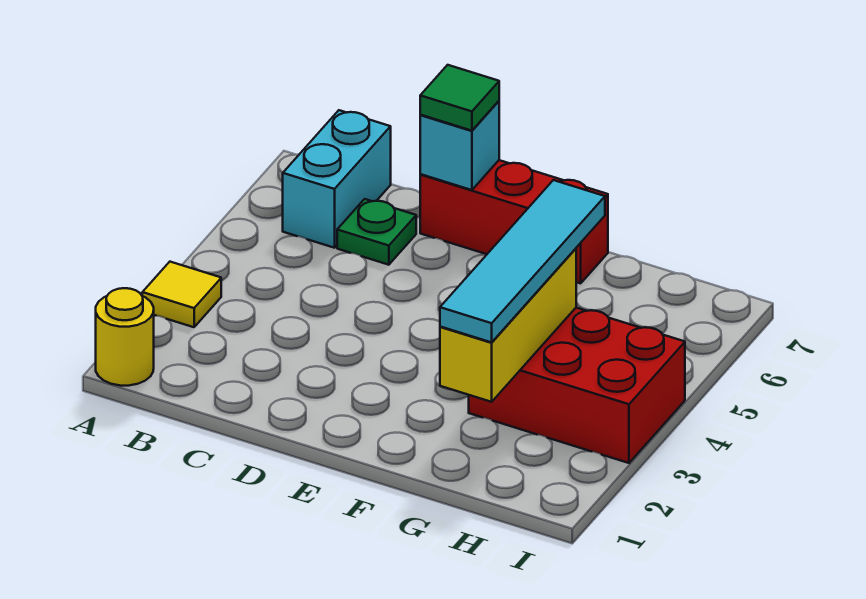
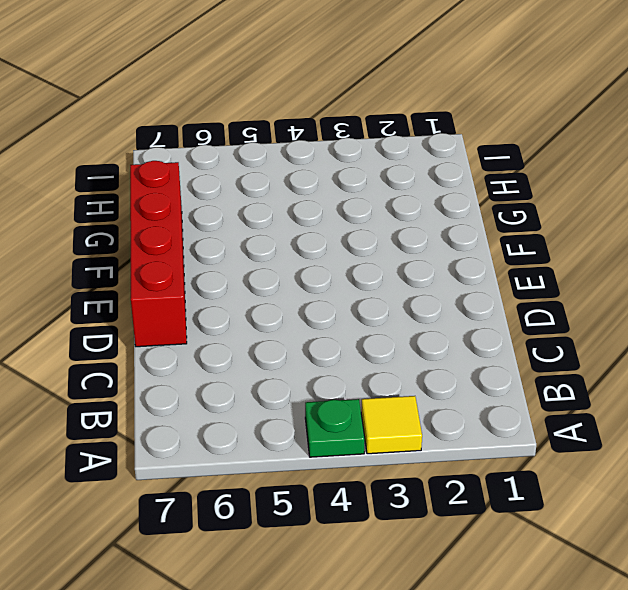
green plate A4 level 1 -> green plate C6 level 1
red brick D7:G7 level 1 -> red brick D7:F7 level 1
none -> yellow round brick A1 level 1
none -> cyan brick B6:B7 level 1

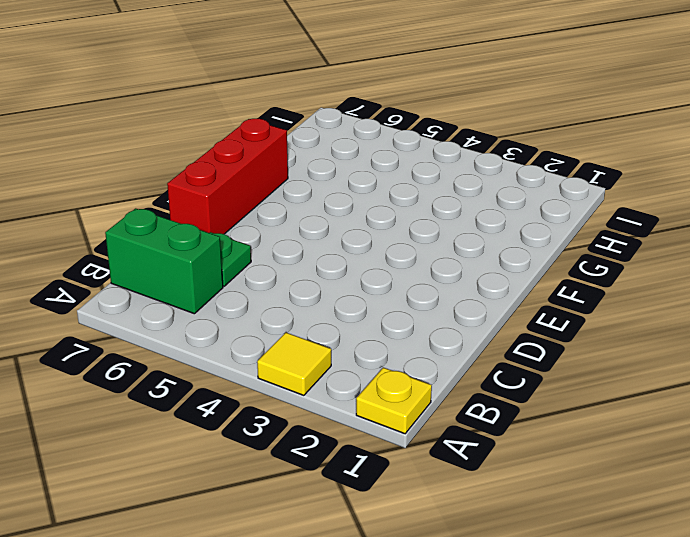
yellow plate A1 level 1 -> yellow round brick A1 level 1
green brick B6:B7 level 1 -> cyan brick B6:B7 level 1
none -> red brick G3:I4 level 1
none -> cyan brick D7 level 2

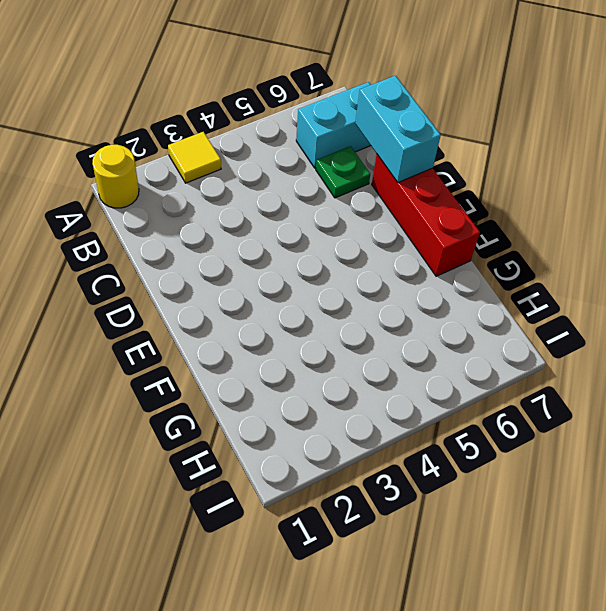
cyan brick C7:D7 level 2 -> cyan brick D7 level 2
none -> red brick G3:I4 level 1
none -> yellow brick G2:G4 level 2

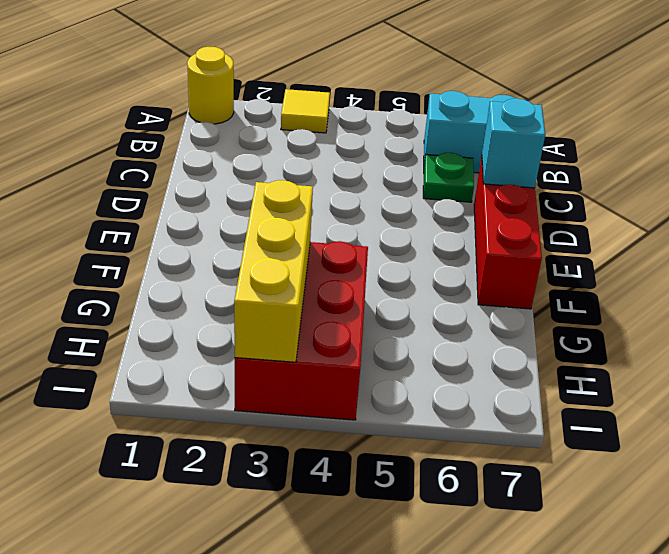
yellow brick G3:I3 level 2 -> yellow brick G2:G4 level 2
none -> green tile D7 level 3
none -> cyan tile G2:G5 level 3

